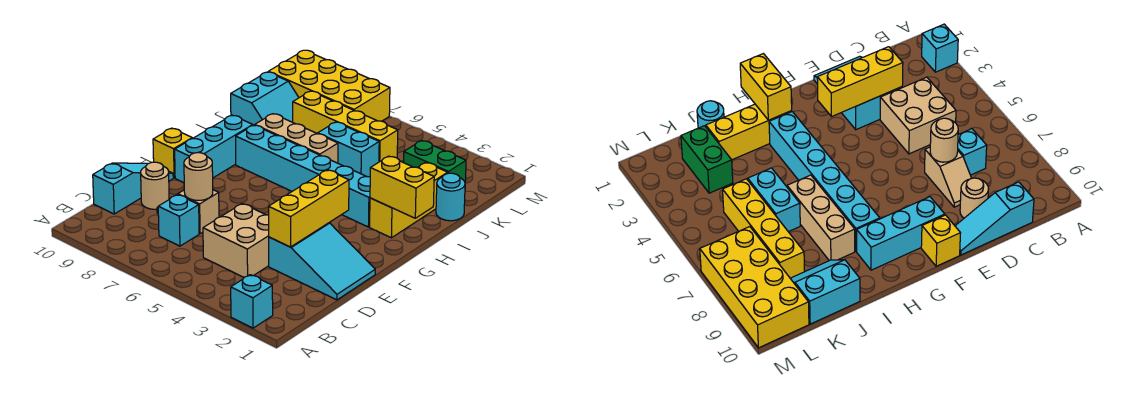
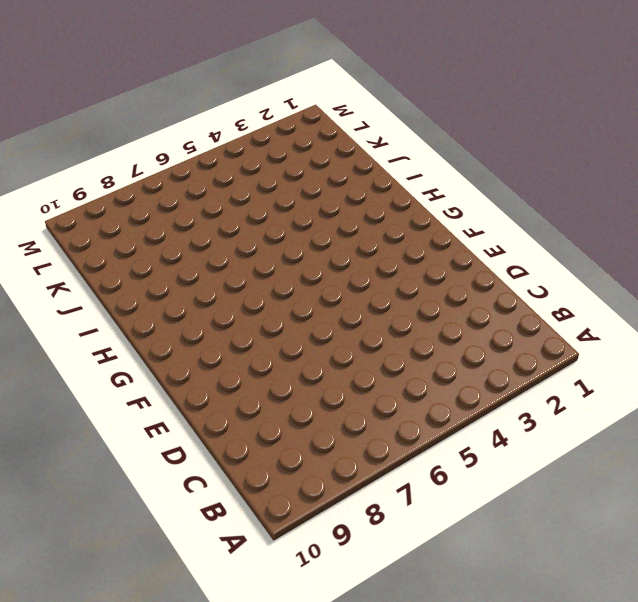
none -> cyan brick A2 level 1
none -> tan brick C4:D5 level 1
none -> cyan brick C7 level 1

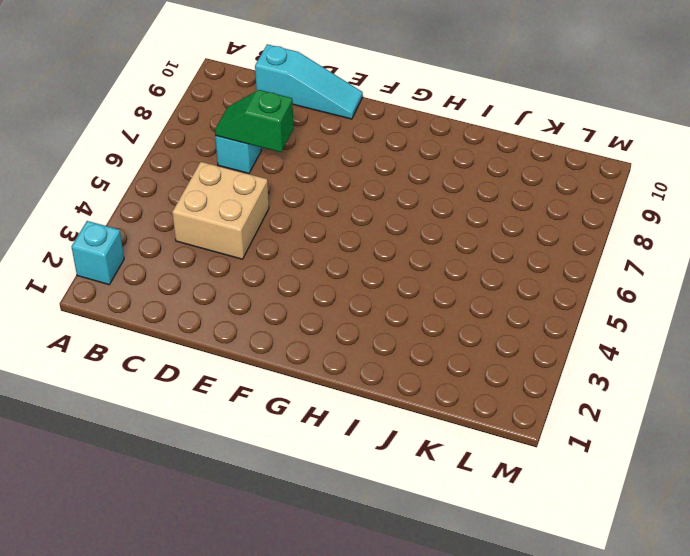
green slope C7:D7 level 2 top D -> tan round brick D7 level 2
none -> cyan slope D1:E3 level 1 top 3
none -> tan slope D7:D8 level 1 top 7
none -> tan round brick D9 level 1

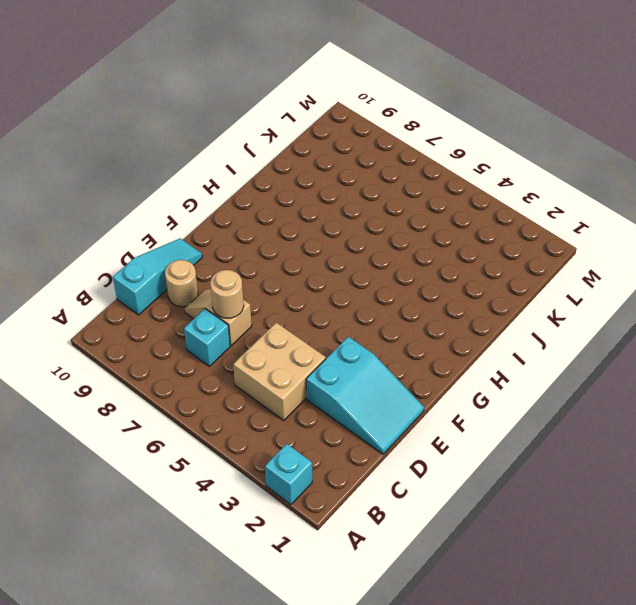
none -> cyan brick F9:H9 level 1
none -> yellow brick F10 level 1
none -> yellow brick H2:J2 level 1

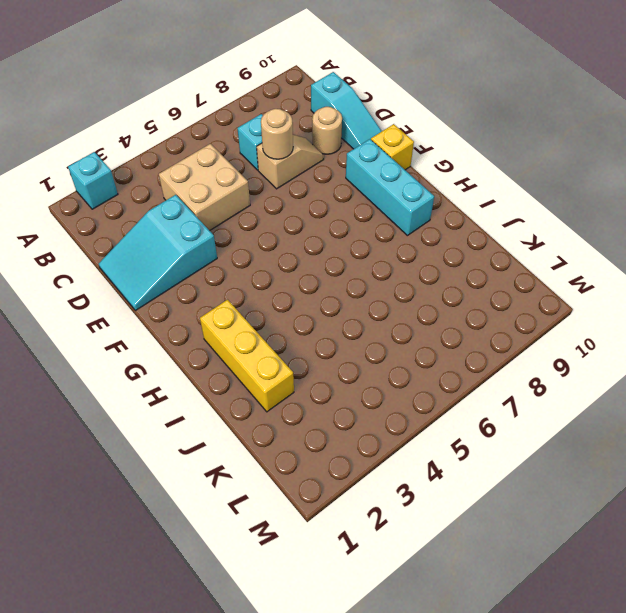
none -> cyan brick H3:H8 level 1
none -> tan brick I6:I8 level 1
none -> cyan round brick J1 level 1

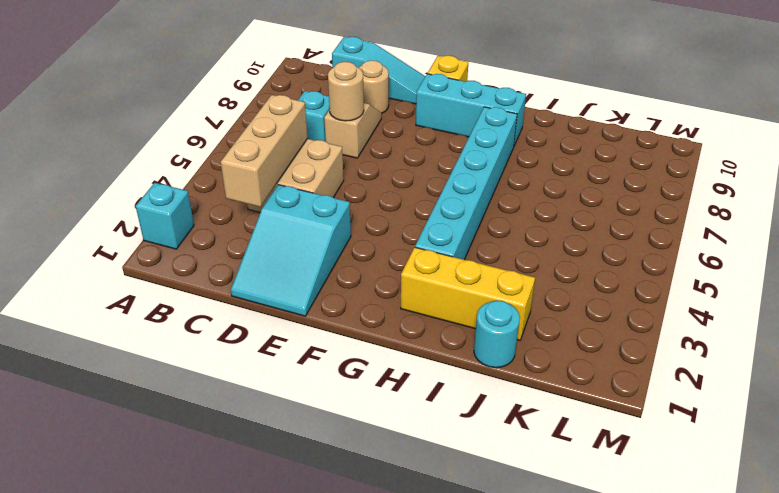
tan brick C3:C5 level 2 -> tan brick I6:I8 level 1
none -> cyan brick J5:J6 level 1
none -> cyan slope J9:K10 level 1 top 10
none -> green brick K2:K3 level 1

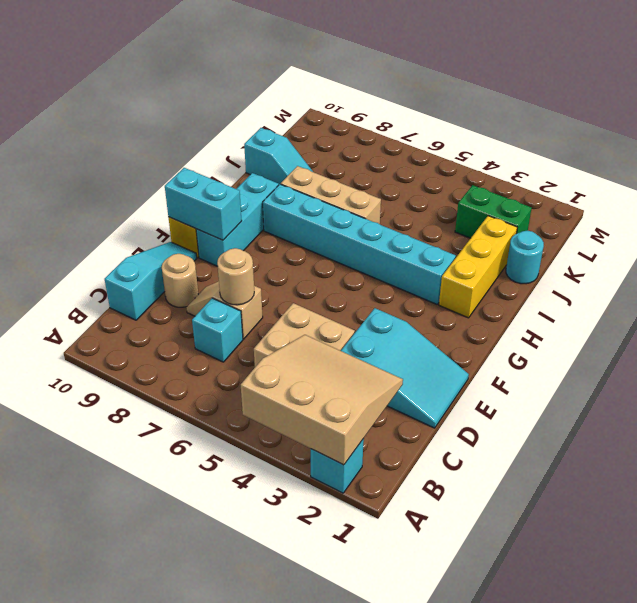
tan slope A2:C4 level 2 top A -> none
cyan brick F9:F10 level 2 -> cyan brick J5:J6 level 1
cyan slope J9:J10 level 1 top 10 -> cyan slope J9:K10 level 1 top 10
none -> yellow brick K5:K8 level 1
none -> yellow brick L7:M10 level 1
none -> yellow brick D3:F3 level 2

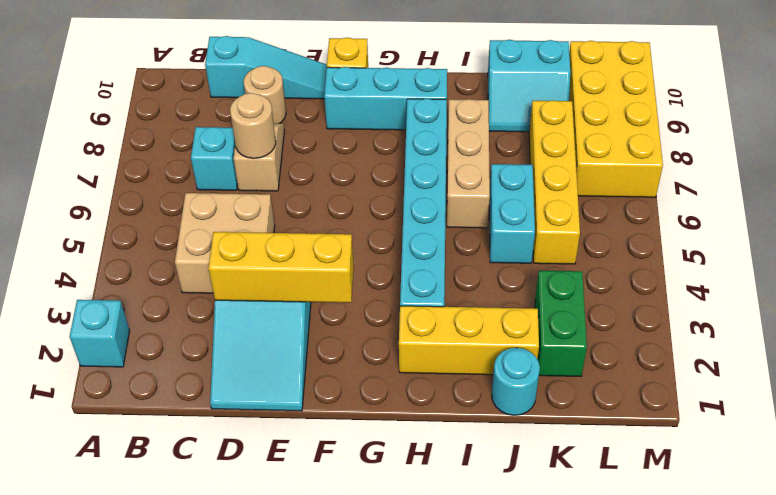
none -> yellow brick H1:H2 level 2

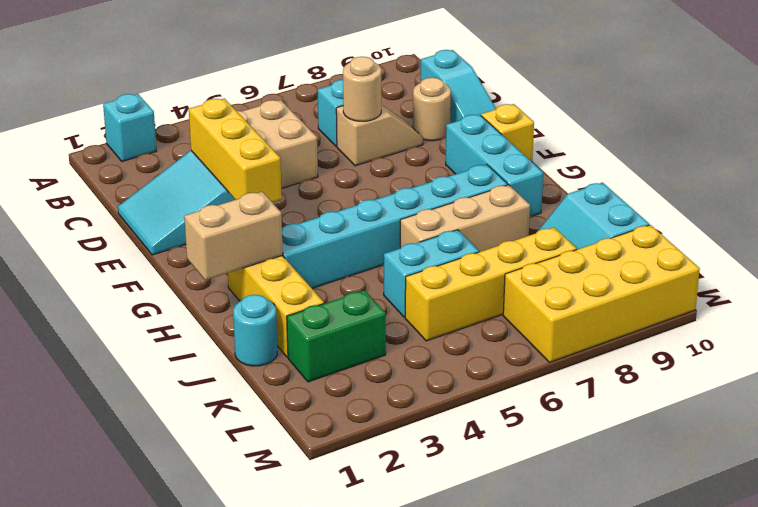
tan brick H1:H2 level 2 -> yellow brick H1:H2 level 2

